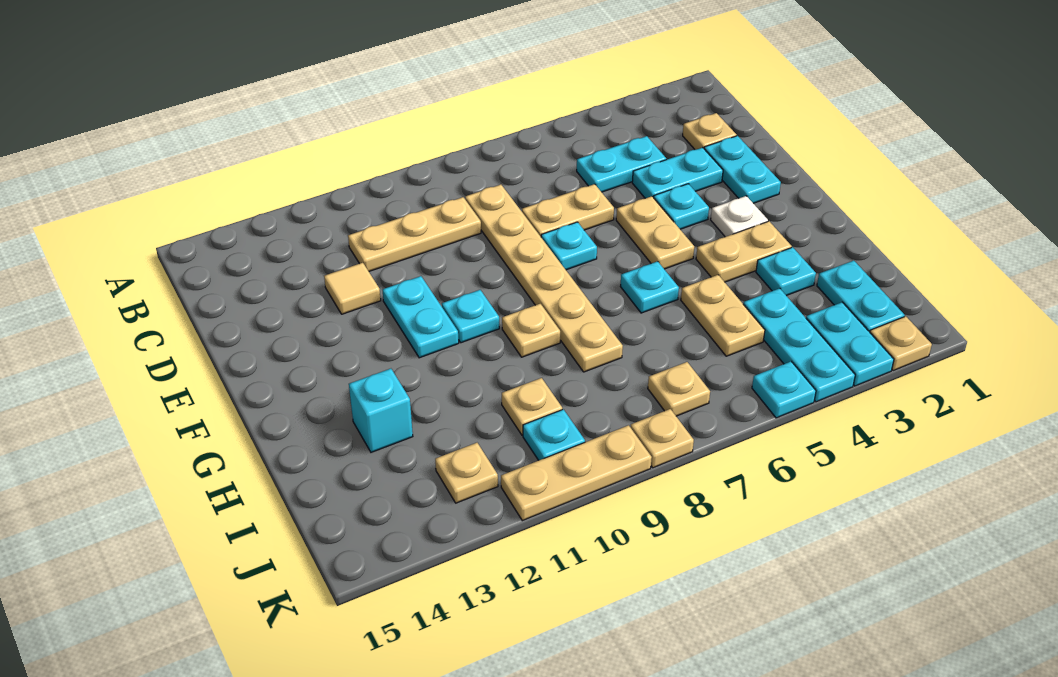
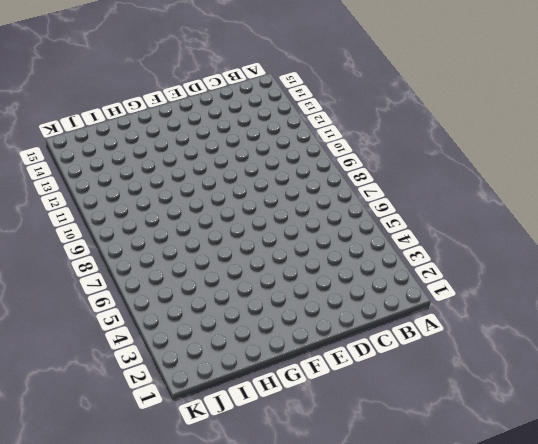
none -> tan plate C2 level 1
none -> cyan plate C4:C5 level 1
none -> tan plate C8:H8 level 1
none -> tan plate C9:C11 level 1

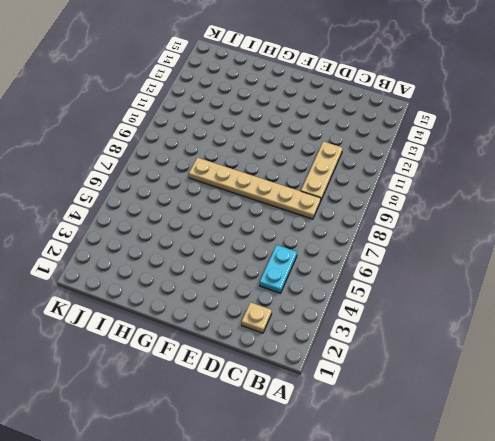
none -> cyan plate D2:E2 level 1
none -> cyan plate D3:D4 level 1
none -> tan plate D6:D7 level 1
none -> tan tile D12 level 1

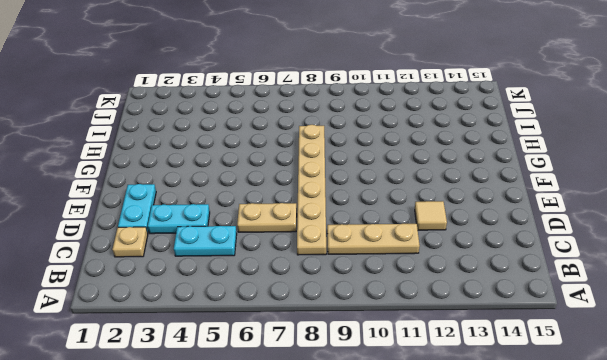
none -> cyan plate E4 level 1
none -> tan plate E5:F5 level 1
none -> cyan plate E7 level 1
none -> cyan plate E11:F11 level 1

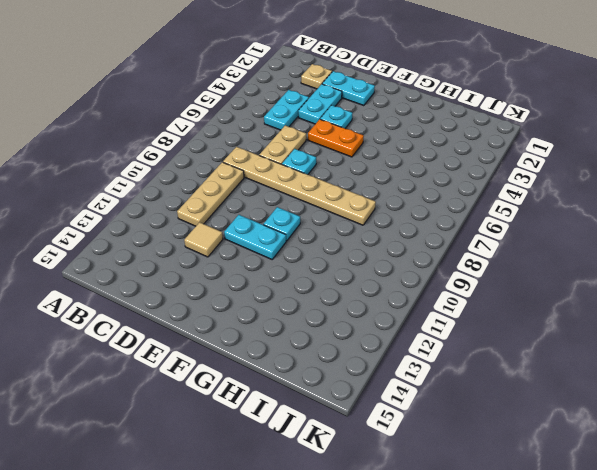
orange plate E5:F5 level 1 -> tan plate E5:F5 level 1
none -> white plate F3 level 1
none -> tan plate G3:G4 level 1
none -> cyan plate G6 level 1
none -> tan plate G9 level 1

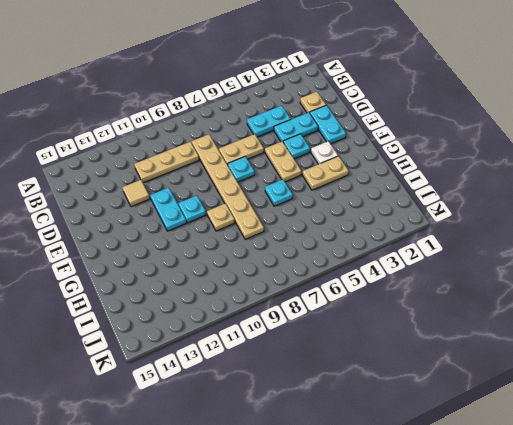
none -> cyan plate H3 level 1
none -> tan plate H5:I5 level 1
none -> cyan brick H13 level 1
none -> cyan plate I2:J2 level 1

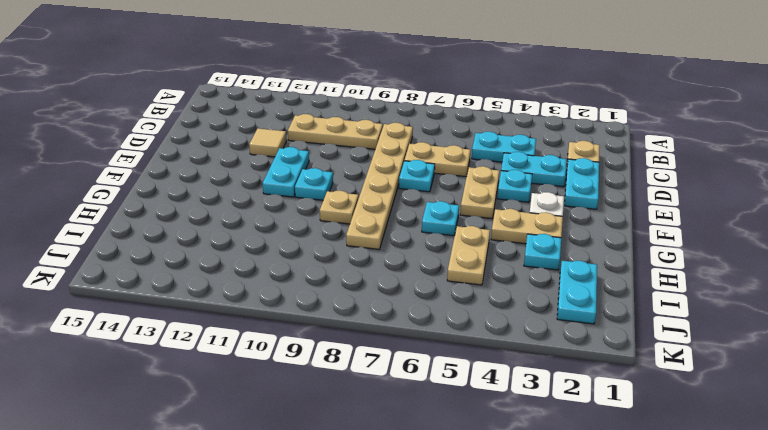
none -> cyan brick H13 level 1
none -> cyan plate I4:K4 level 1
none -> tan plate I10 level 1
none -> cyan plate J3:K3 level 1

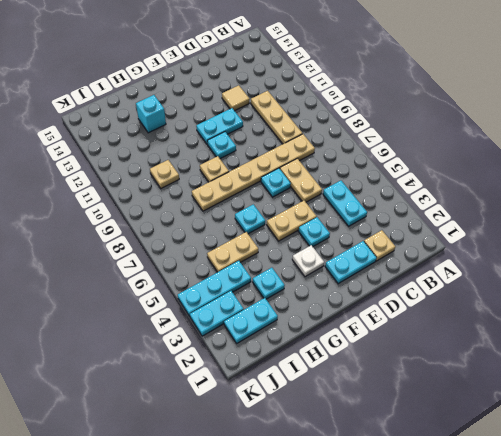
none -> cyan plate D3:D4 level 1
none -> tan plate G3:G4 level 1
none -> tan plate J7 level 1
none -> cyan plate J10 level 1

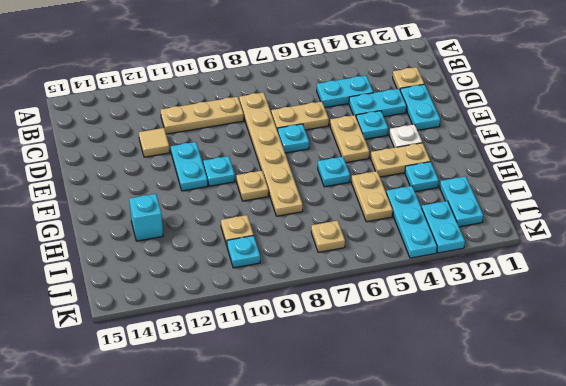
none -> tan plate J12 level 1
none -> tan plate K2 level 1
none -> cyan plate K5 level 1
none -> tan plate K8 level 1

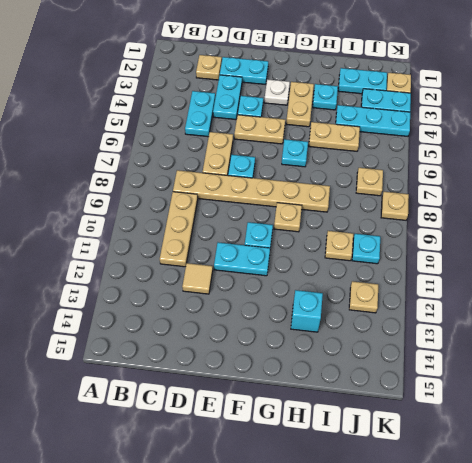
none -> cyan plate K5 level 1
none -> tan plate K9:K11 level 1

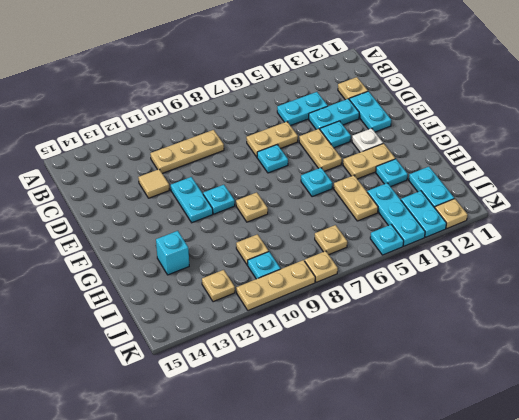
none -> tan plate C8:H8 level 1

